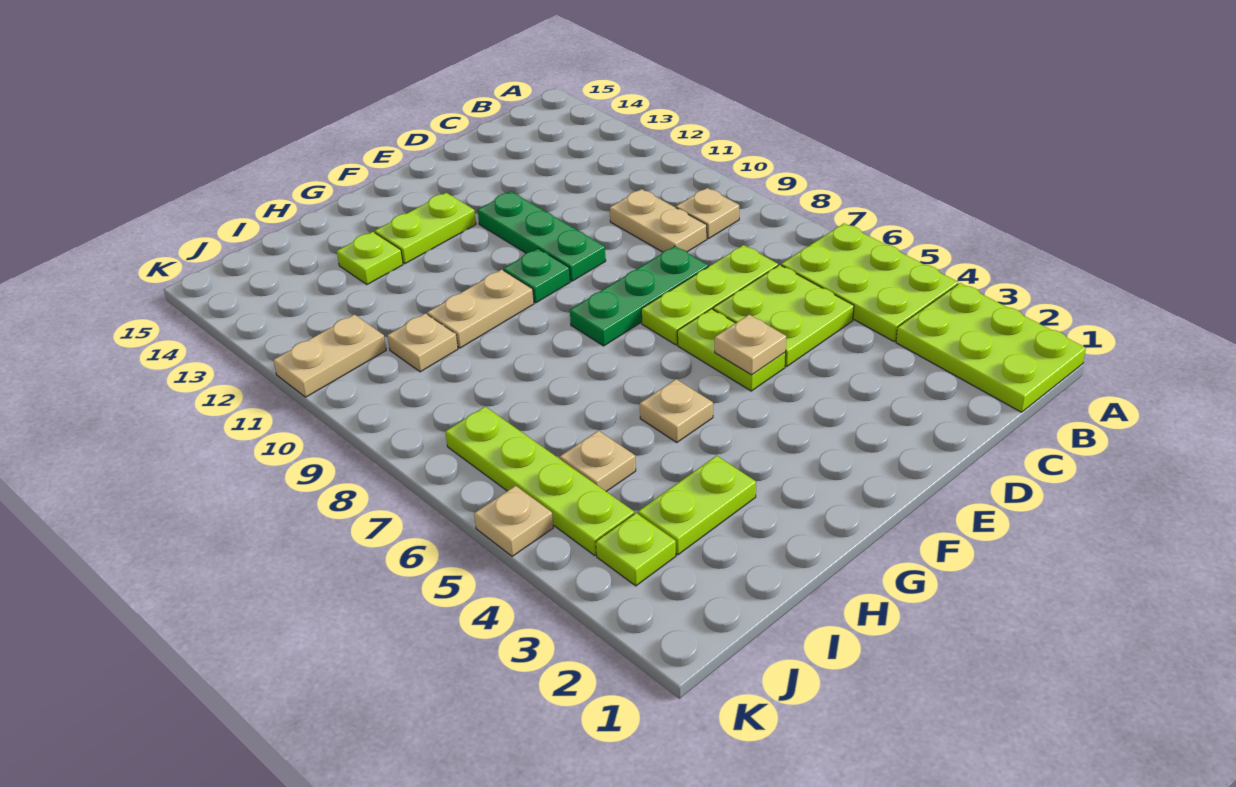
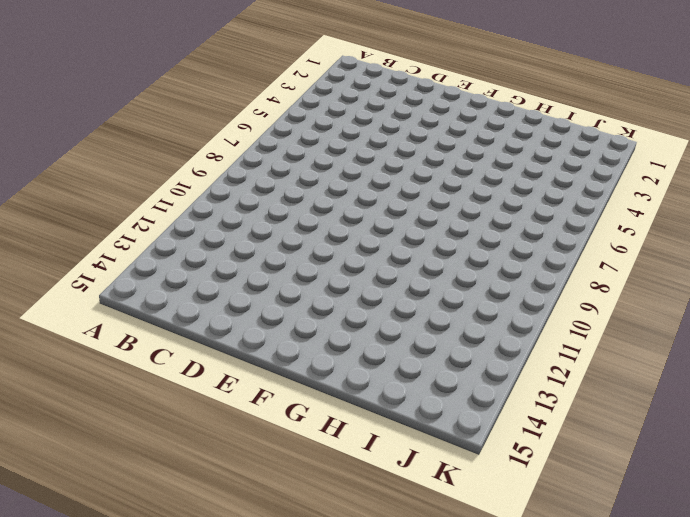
none -> lime plate A1:B3 level 1
none -> lime plate A4:B6 level 1
none -> tan plate B9 level 1

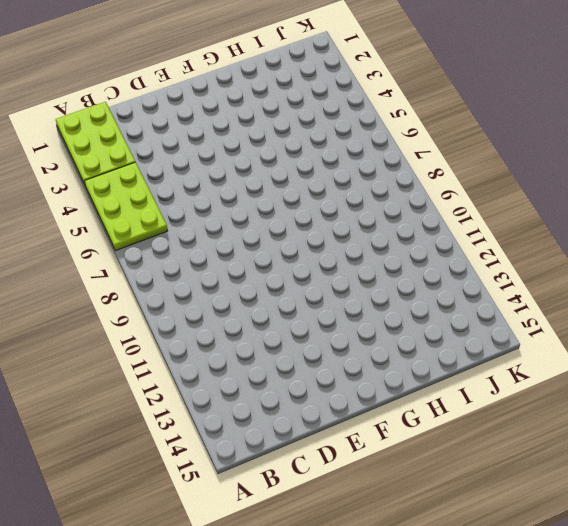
none -> tan plate B9 level 1
none -> lime plate C5:D6 level 1
none -> lime plate C7:E7 level 1

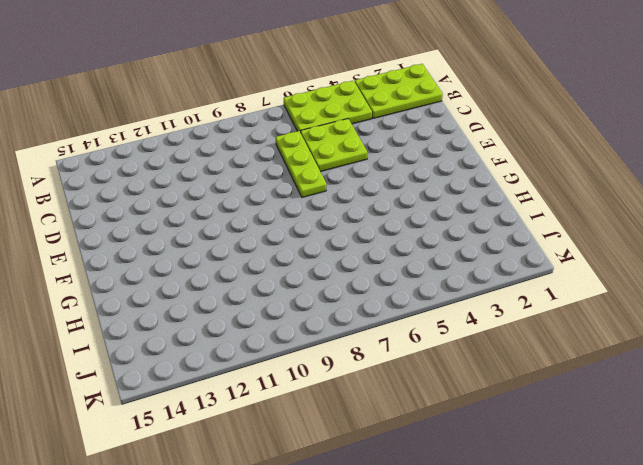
none -> tan plate B9 level 1
none -> tan plate C9:C10 level 1
none -> green plate D8:F8 level 1

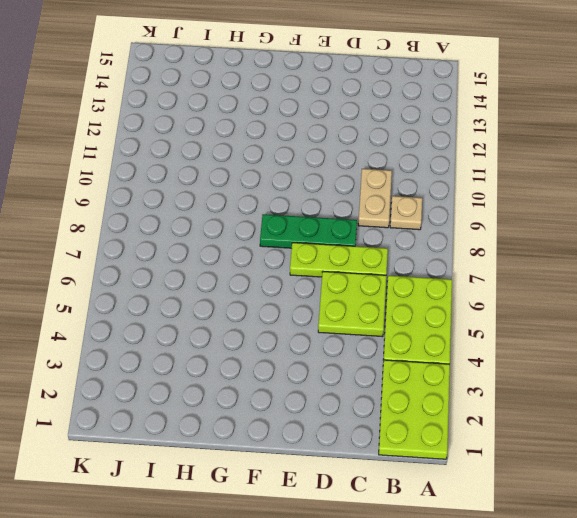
none -> lime plate E5:E6 level 1
none -> green plate E10:E12 level 1
none -> green plate F10 level 1

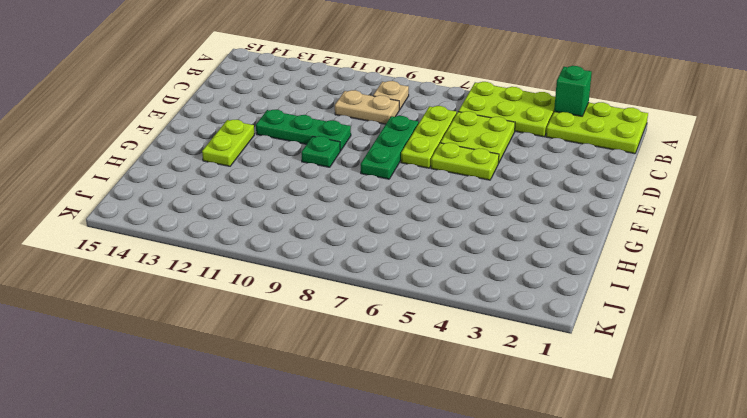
green brick A3 level 2 -> none
none -> tan plate G5 level 1
none -> tan plate G10:H10 level 1
none -> lime plate H3:I3 level 1

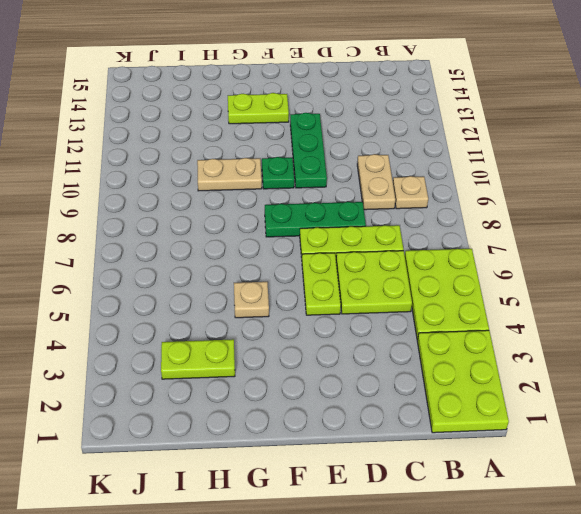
none -> lime plate H13 level 1
none -> tan plate I5 level 1
none -> tan plate I10 level 1

